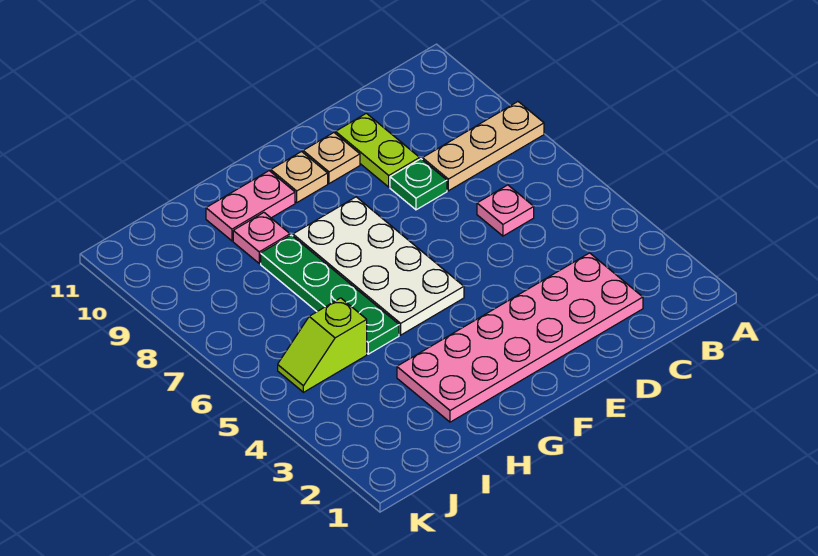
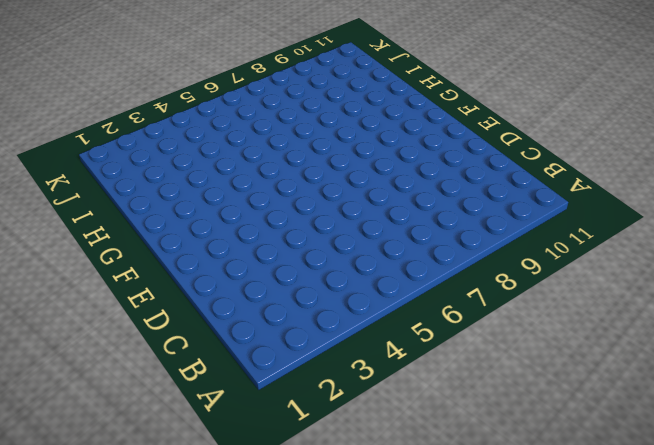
none -> tan plate A8:C8 level 1
none -> pink plate C2:H3 level 1
none -> pink plate C6 level 1

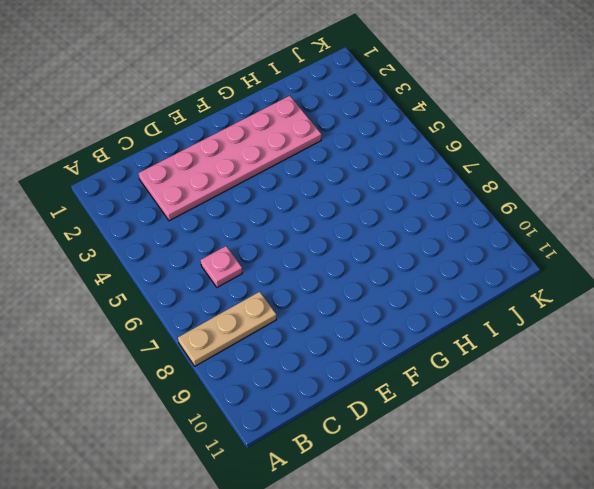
none -> green plate D8 level 1
none -> lime plate D9:D10 level 1
none -> tan plate E10 level 1

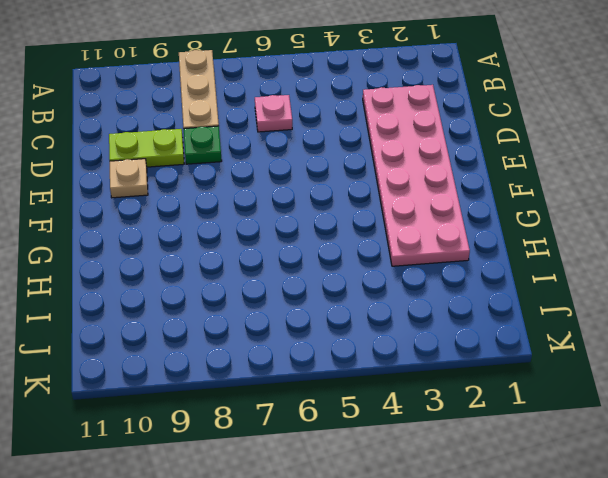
none -> white plate F5:G8 level 1
none -> tan plate F10 level 1
none -> pink plate G10:H10 level 1

